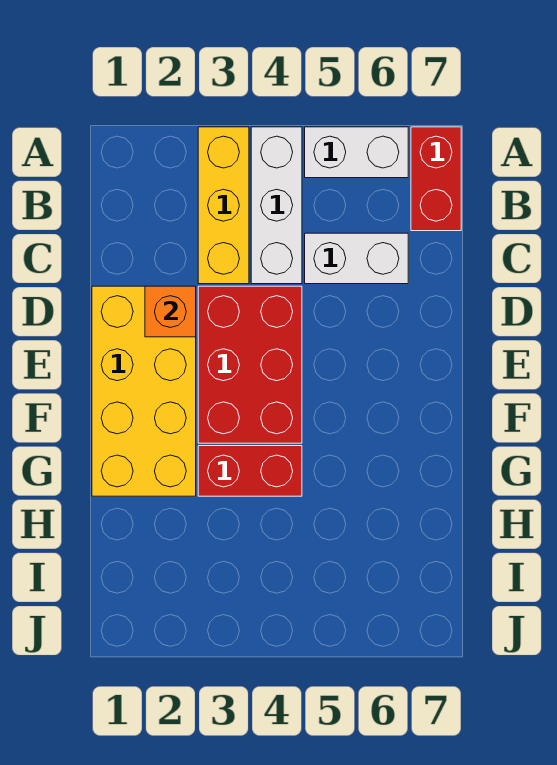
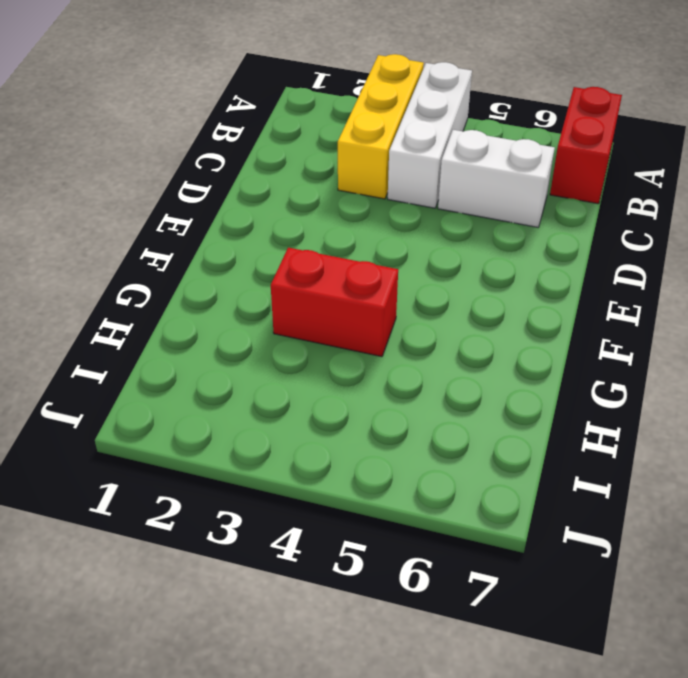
none -> white brick A5:A6 level 1
none -> yellow brick D1:G2 level 1

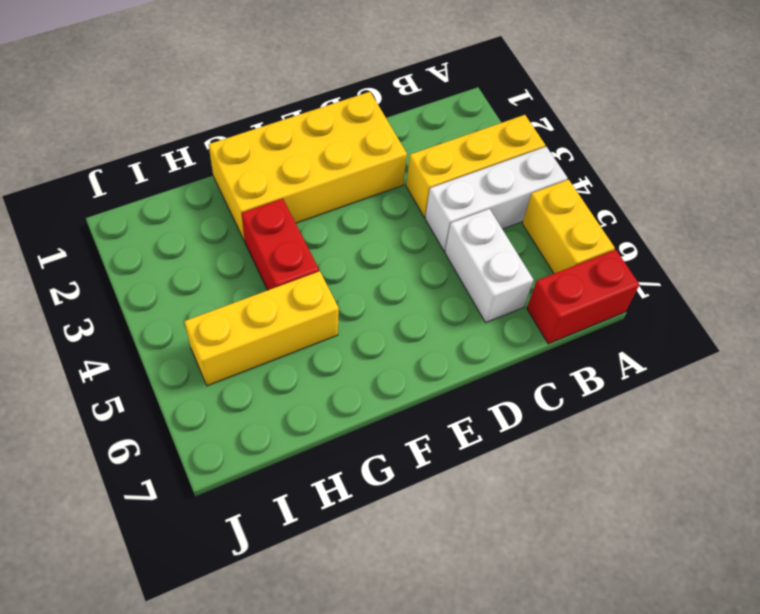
yellow brick A5:A6 level 1 -> white brick A5:A6 level 1
yellow brick G5:I5 level 1 -> none
none -> red brick D3:F4 level 1
none -> orange brick D2 level 2

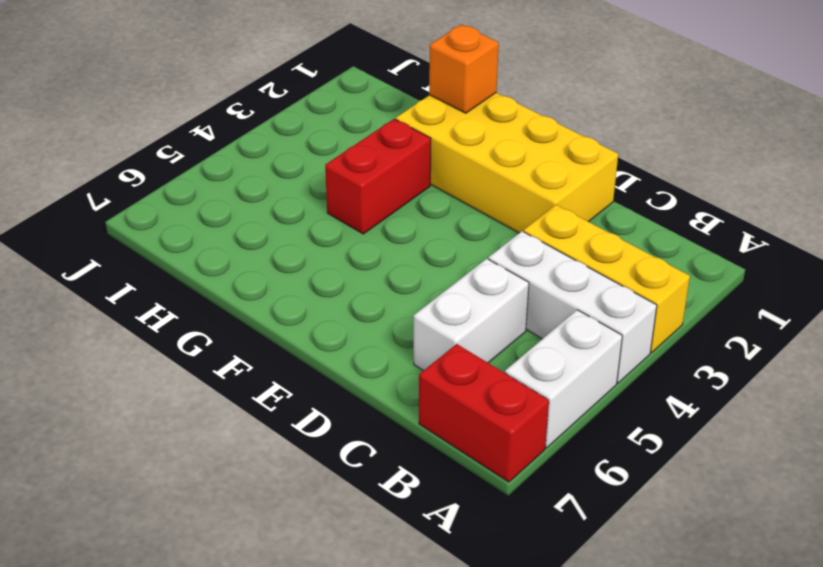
orange brick G1 level 2 -> orange brick D2 level 2
none -> red brick D3:F4 level 1

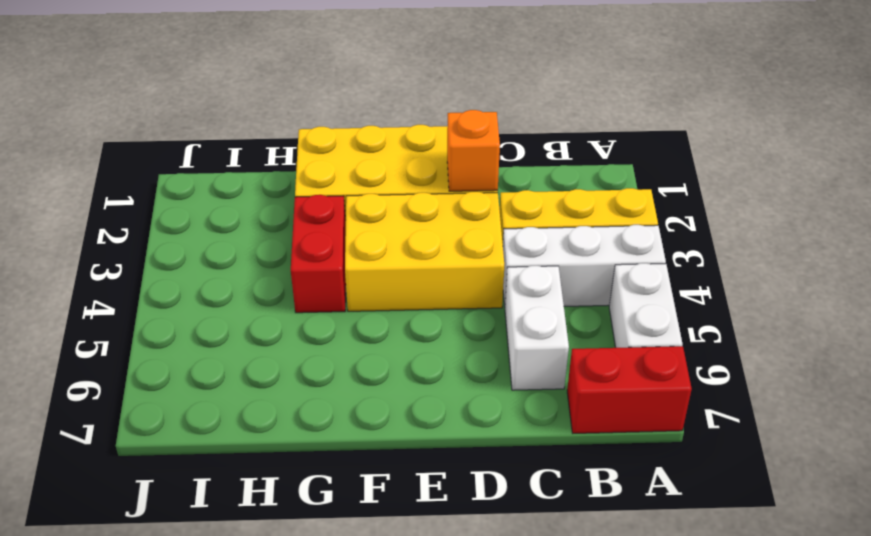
yellow brick D3:F4 level 1 -> red brick D3:F4 level 1

